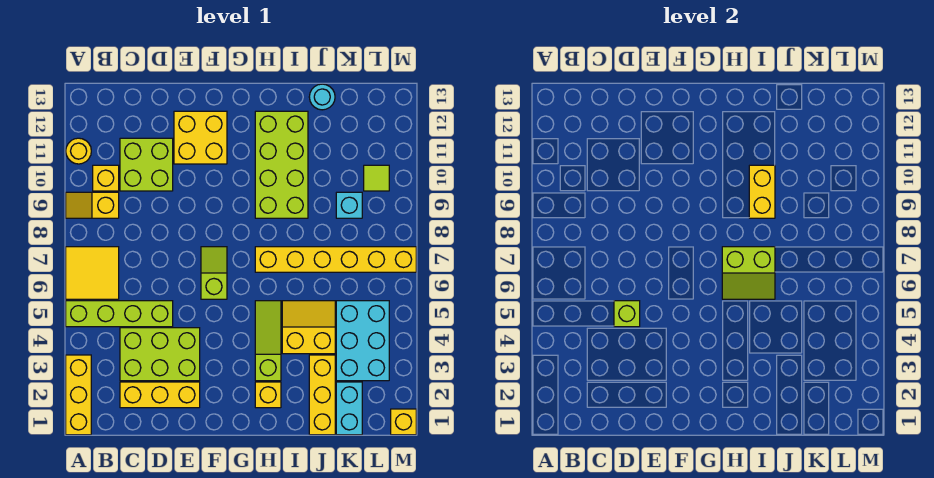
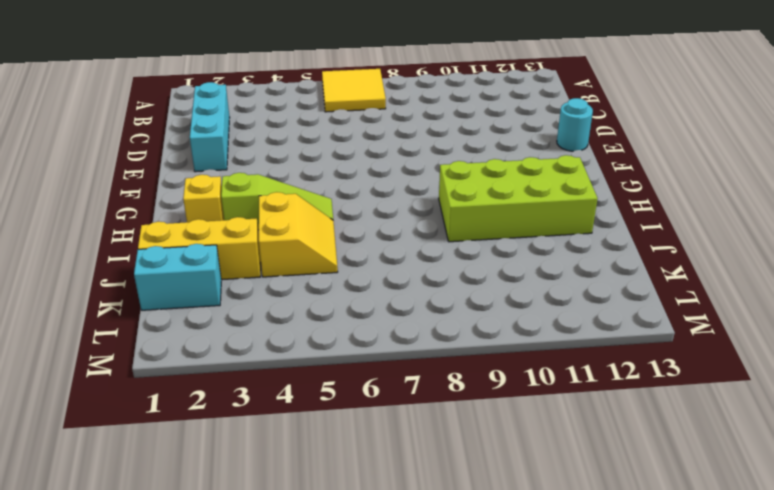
cyan brick C2:E2 level 1 -> yellow brick C2:E2 level 1
cyan round brick E13 level 1 -> cyan round brick J13 level 1
none -> yellow brick A1:A3 level 1
none -> lime brick A5:D5 level 1
none -> yellow slope A9:B9 level 1 top B

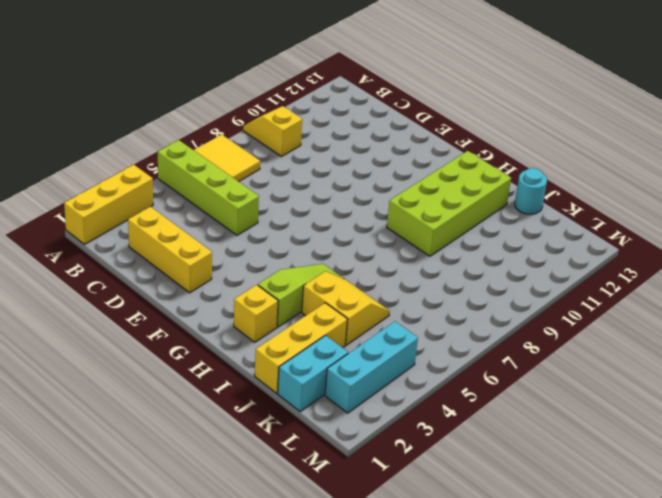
cyan brick L2:L4 level 1 -> cyan brick K3:L5 level 1
none -> yellow round brick A11 level 1
none -> yellow brick B10 level 1
none -> lime brick C3:E4 level 1

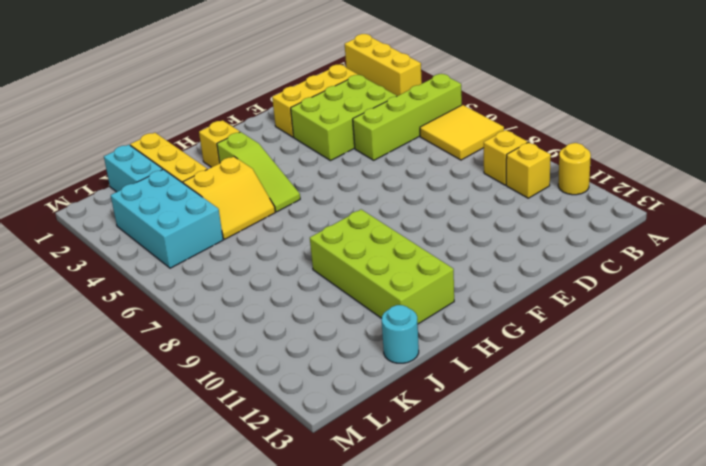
none -> lime brick C10:D11 level 1
none -> yellow brick E11:F12 level 1
none -> lime slope F6:F7 level 1 top 6

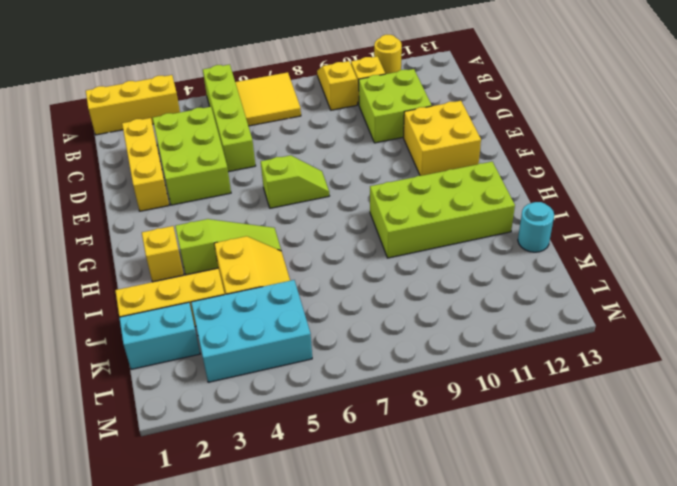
none -> yellow brick H7:M7 level 1
none -> cyan brick K9 level 1
none -> lime tile L10 level 1

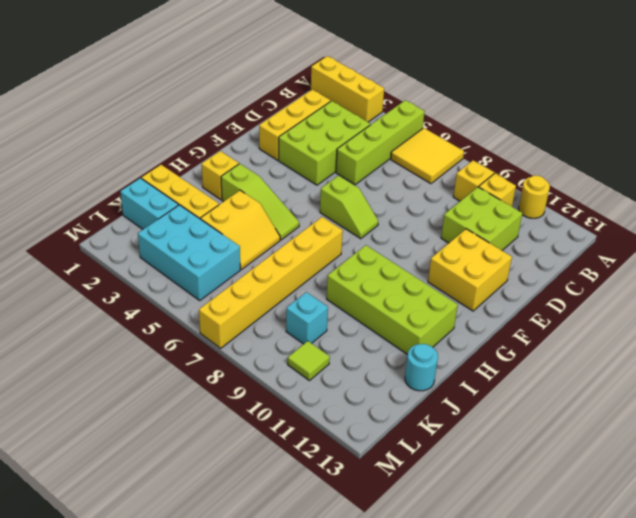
none -> yellow brick M1 level 1
none -> lime brick D5 level 2
none -> lime slope H6:I7 level 2 top 7

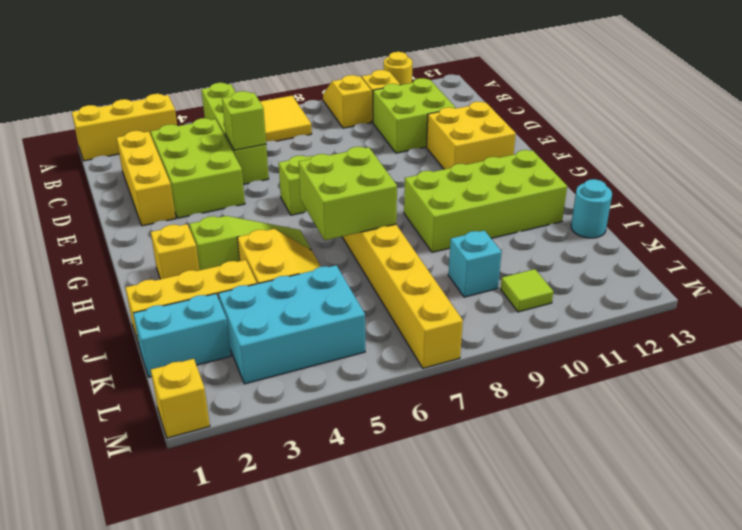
lime brick H6:I7 level 2 -> lime slope H6:I7 level 2 top 7
none -> yellow brick I9:I10 level 2

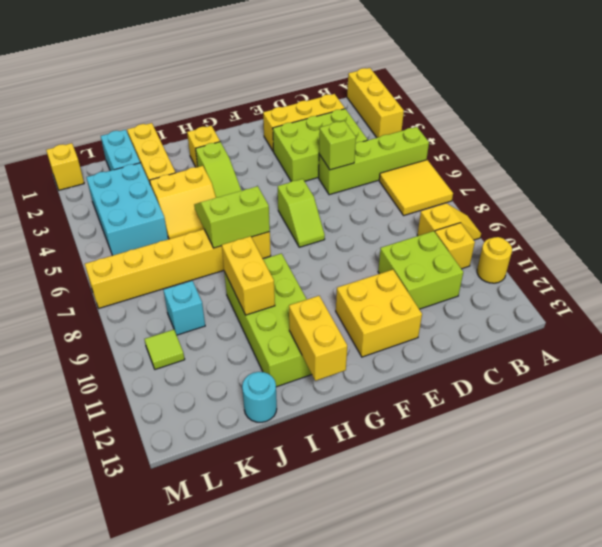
yellow brick H12:H13 level 2 -> none

